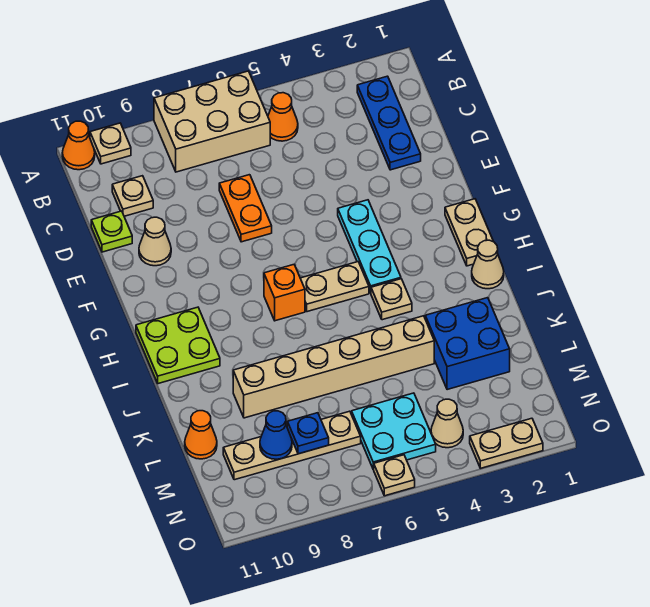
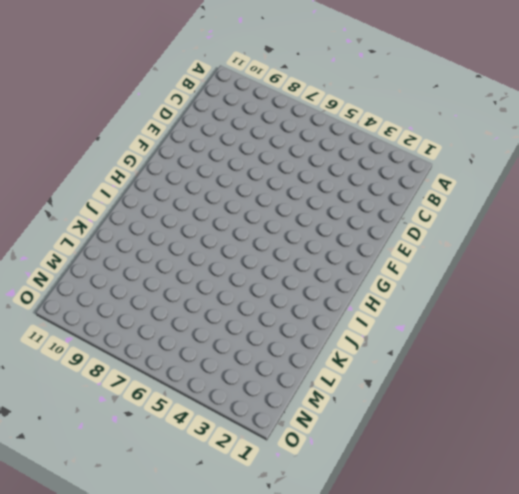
none -> tan brick A6:B8 level 1
none -> tan plate A10 level 1
none -> orange cone A11 level 1

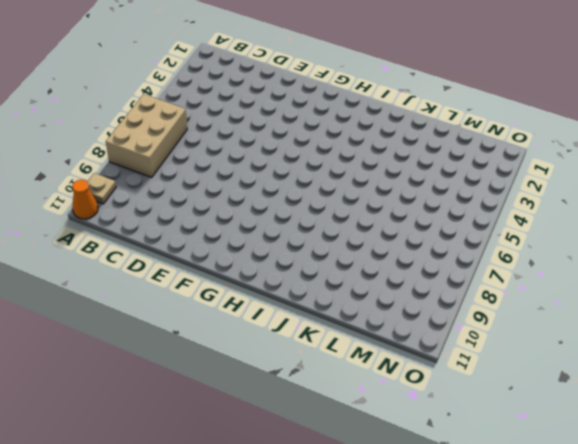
none -> blue plate B2:D2 level 1
none -> orange cone B5 level 1
none -> tan plate C10 level 1

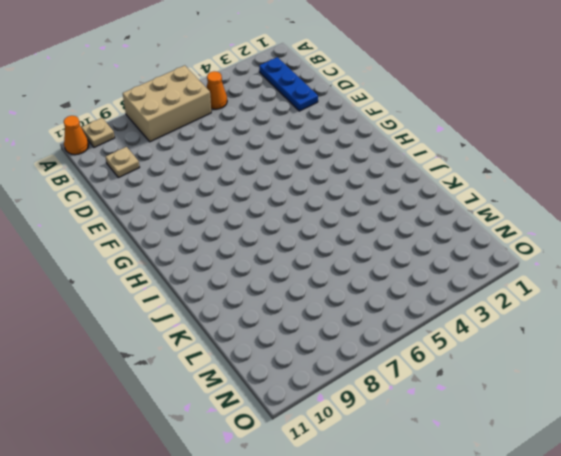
none -> orange plate D7:E7 level 1
none -> lime plate D11 level 1
none -> tan cone E10 level 1

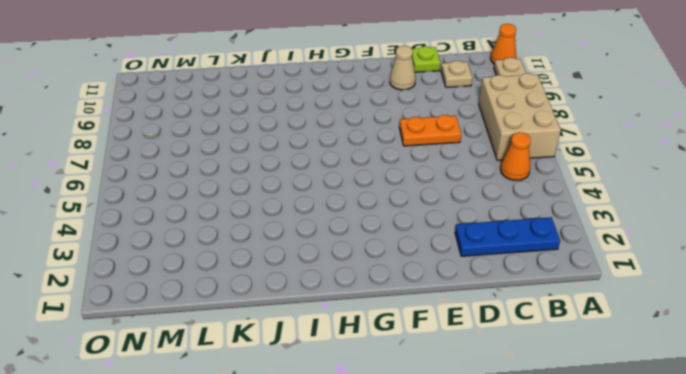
none -> cyan plate F4:H4 level 1
none -> tan plate G1:H1 level 1
none -> tan plate H5:H6 level 1

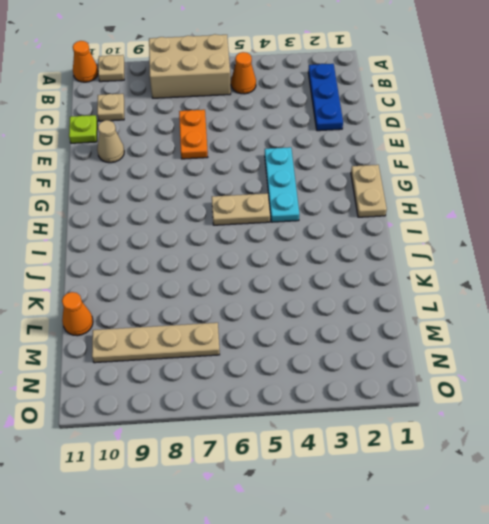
none -> orange brick H7 level 1
none -> lime plate H10:I11 level 1
none -> tan cone I1 level 1

